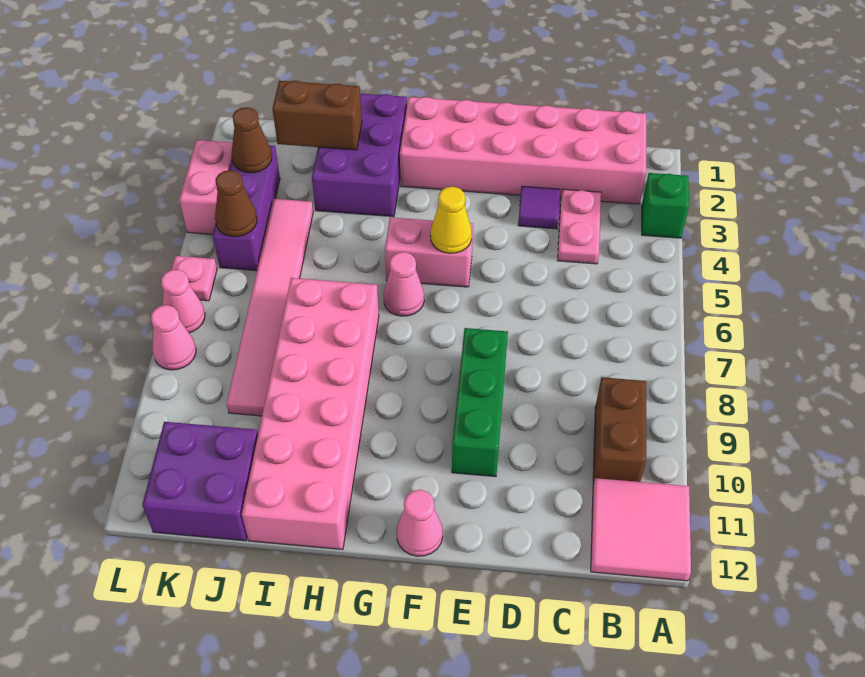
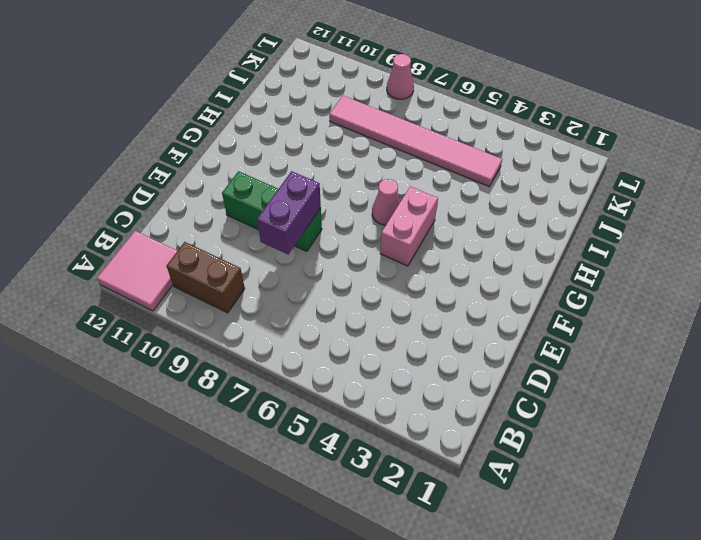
purple brick D8:E8 level 2 -> none
none -> green brick A3 level 1
none -> pink brick B1:G2 level 1
none -> pink plate C3:C4 level 1

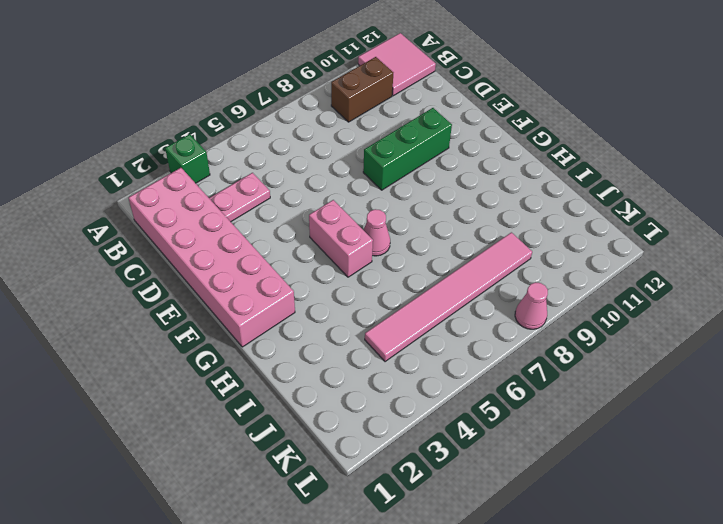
none -> purple tile D3 level 1
none -> pink cone F12 level 1
none -> purple brick H1:I3 level 1

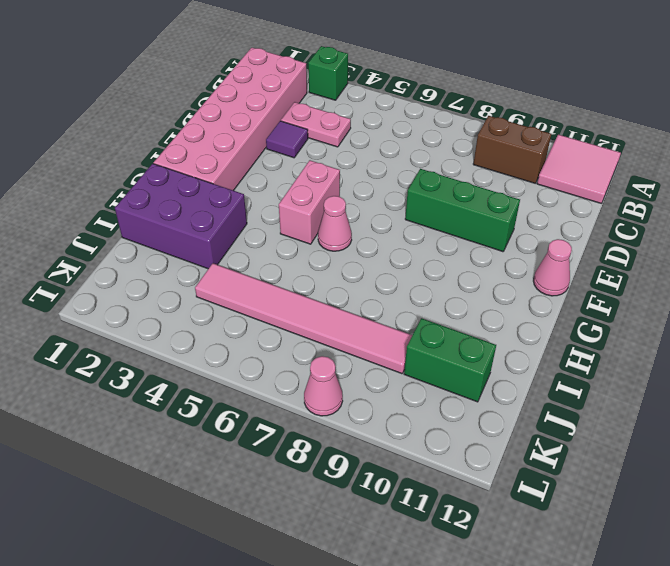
green brick J10:J11 level 1 -> purple brick J11:K12 level 1
none -> pink brick H7:I12 level 1
none -> purple brick K3:K5 level 1
none -> pink brick L3:L4 level 1

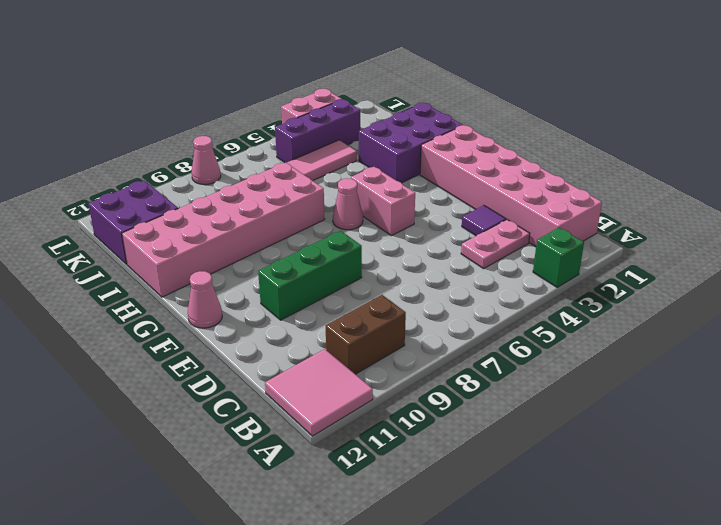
none -> pink plate L6 level 1
none -> pink cone L7 level 1
none -> yellow cone F5 level 2

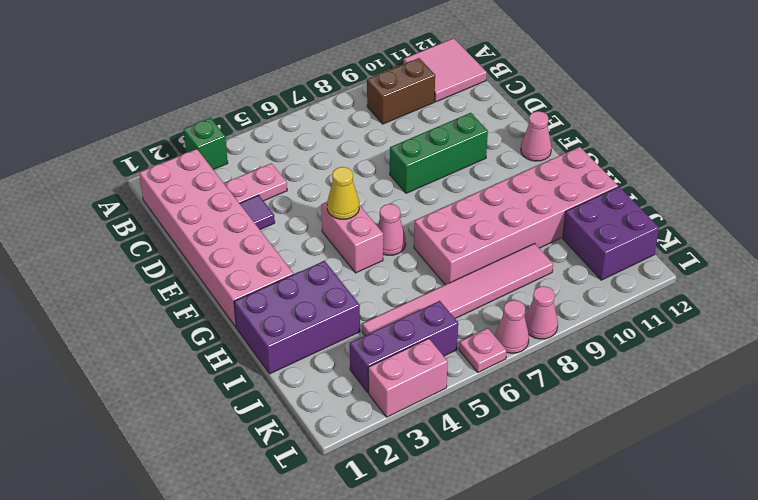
none -> brown brick I2:J2 level 2
none -> brown cone K3 level 2
none -> brown cone K5 level 2

